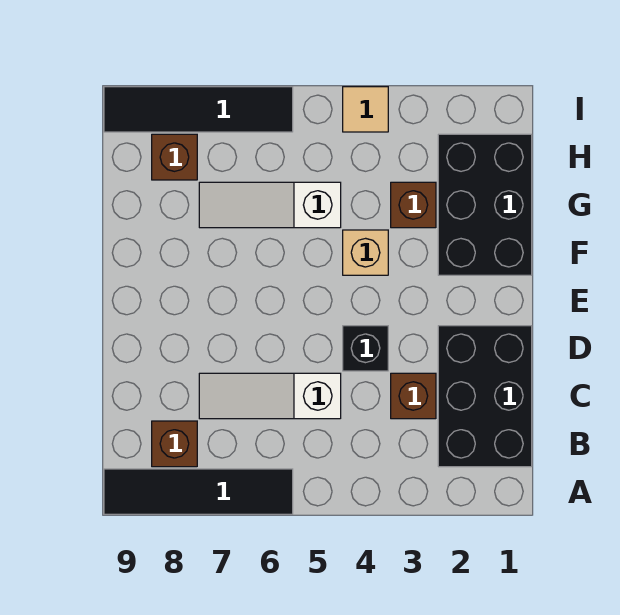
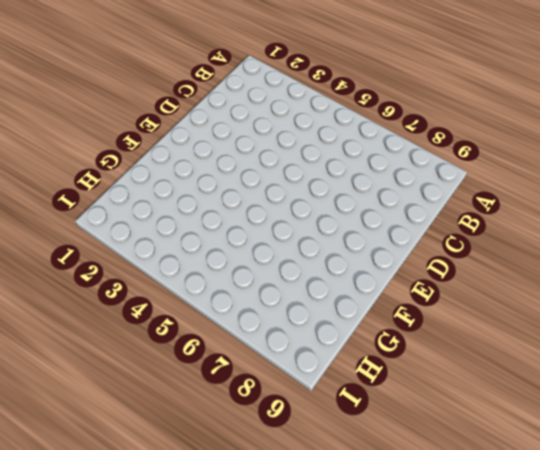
none -> black tile A6:A9 level 1
none -> black brick B1:D2 level 1
none -> brown brick B8 level 1

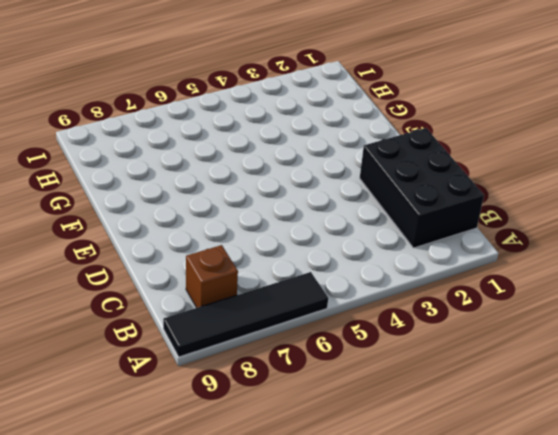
none -> brown brick C3 level 1
none -> white slope C5:C7 level 1 top 5
none -> black brick D4 level 1

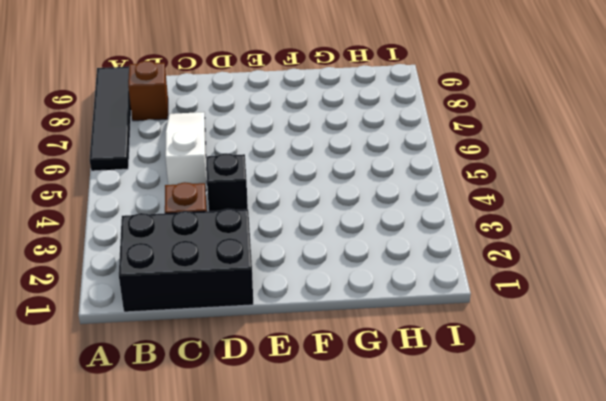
none -> black brick F1:H2 level 1
none -> tan brick F4 level 1
none -> brown brick G3 level 1

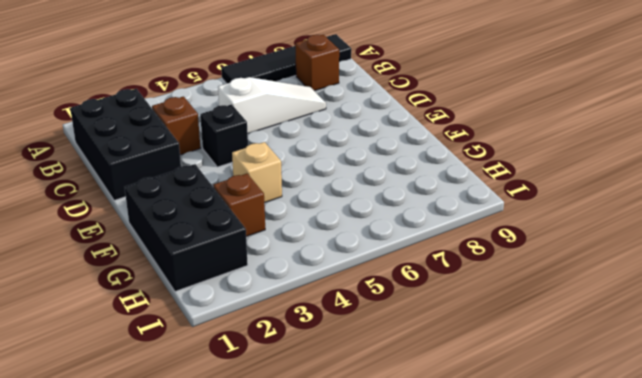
none -> white slope G5:G7 level 1 top 5
none -> brown brick H8 level 1
none -> tan tile I4 level 1

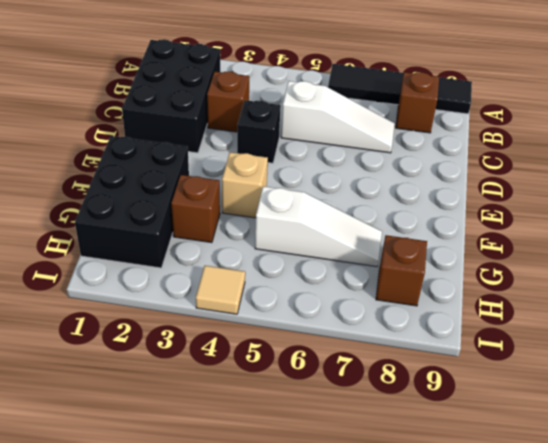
none -> black tile I6:I9 level 1

